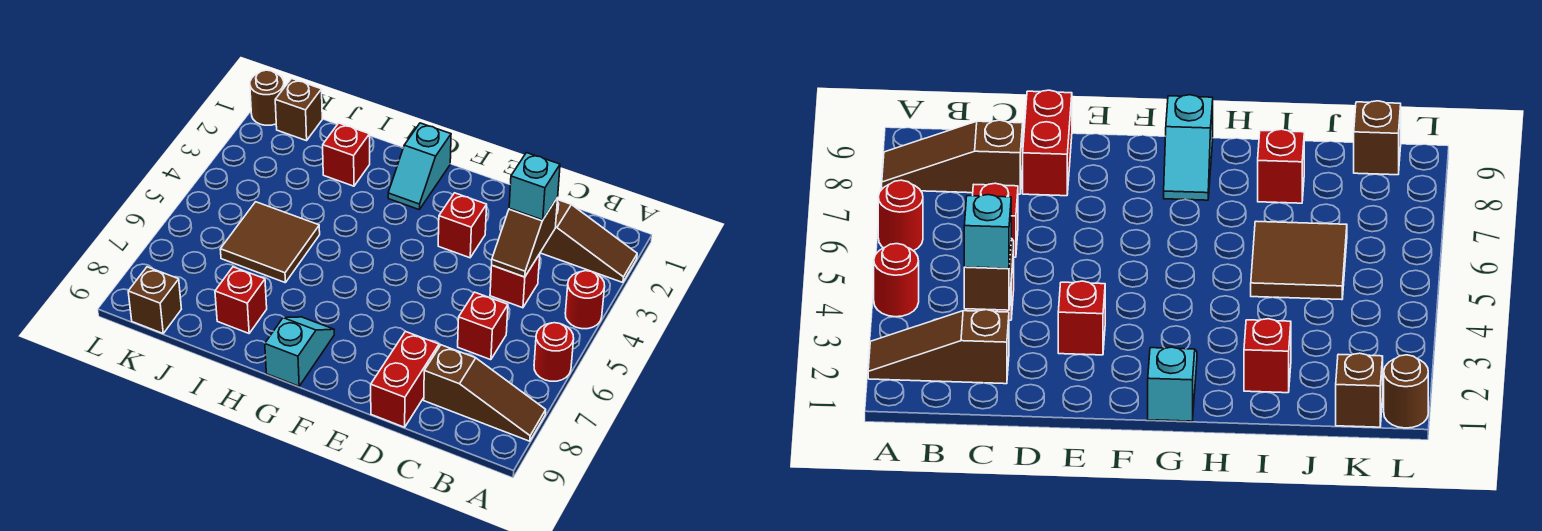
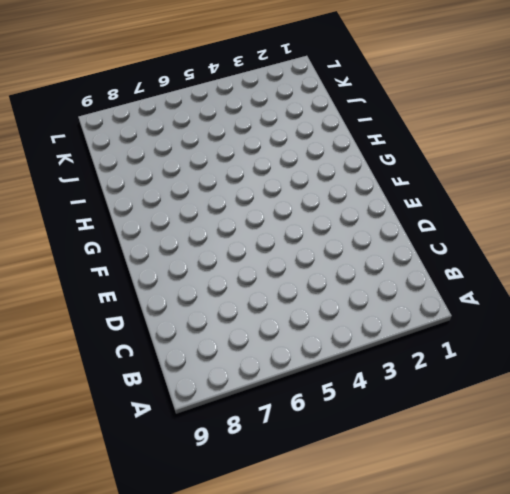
none -> brown slope A2:C2 level 1 top C
none -> red round brick A4 level 1
none -> red round brick A6 level 1

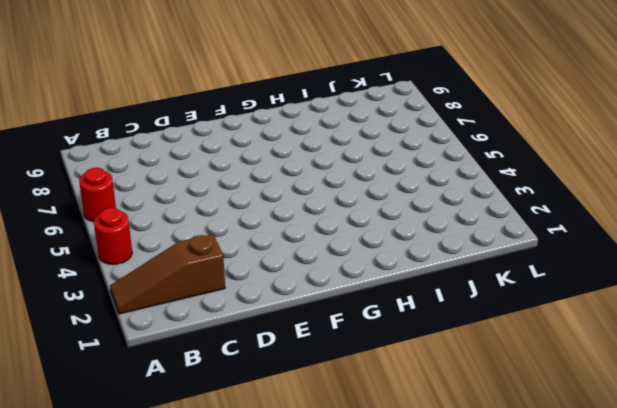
none -> brown slope A8:C8 level 1 top C
none -> red brick C4 level 1
none -> red brick C6 level 1

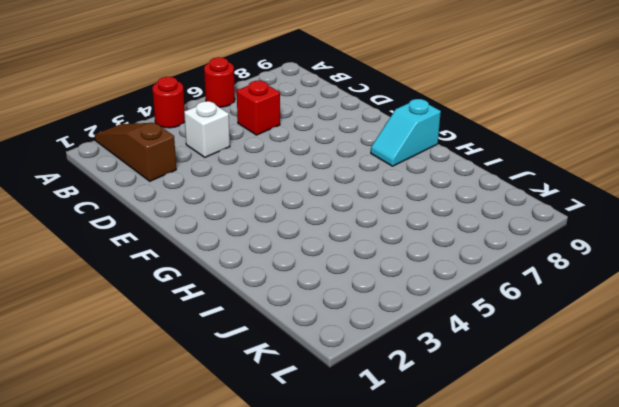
white brick C4 level 1 -> red brick C4 level 1
none -> brown slope A8:C8 level 1 top C
none -> red brick D8:D9 level 1
none -> red brick E3 level 1

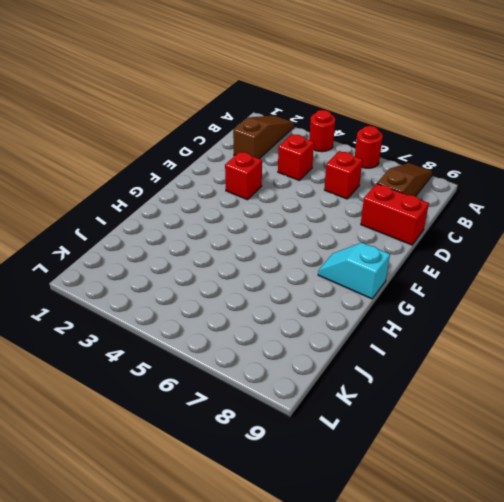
none -> cyan slope G1:G2 level 1 top 1
none -> red brick I2 level 1
none -> brown tile I5:J6 level 1

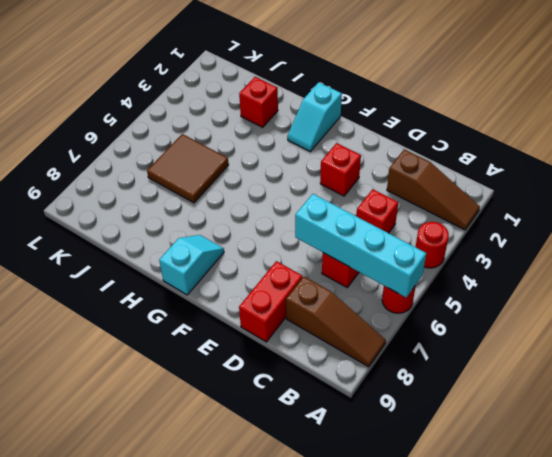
cyan brick A6:D6 level 2 -> none
none -> red brick I8 level 1
none -> brown brick K1 level 1
none -> brown brick K9 level 1

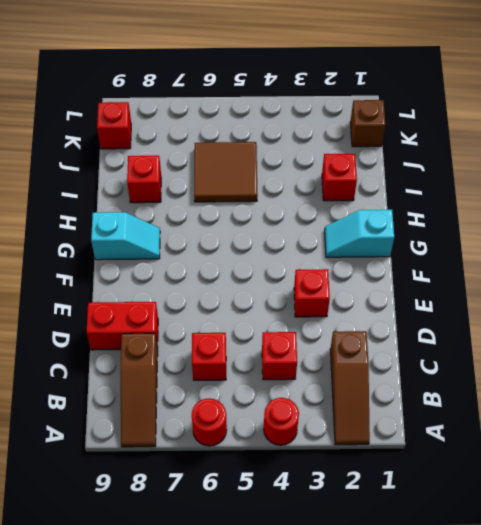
red brick K9 level 1 -> brown brick K9 level 1
none -> brown round brick L1 level 1
none -> brown slope C3:C4 level 2 top 3
none -> cyan brick C3 level 3

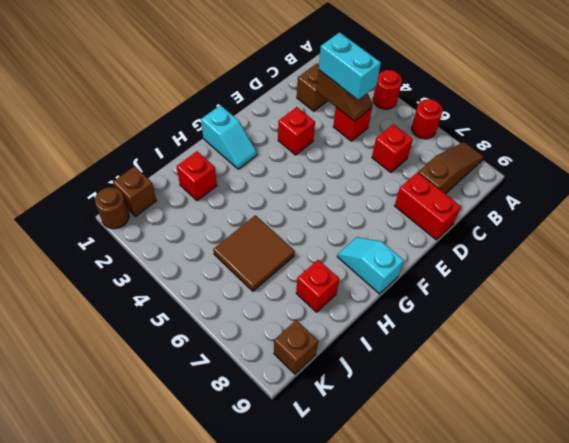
cyan brick C3:C4 level 3 -> cyan brick C3 level 3

